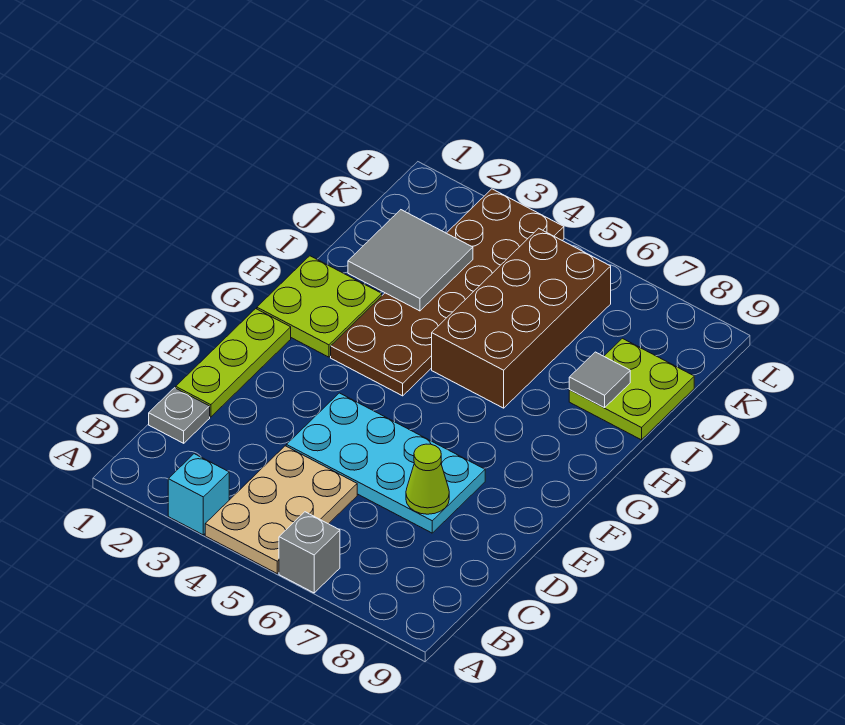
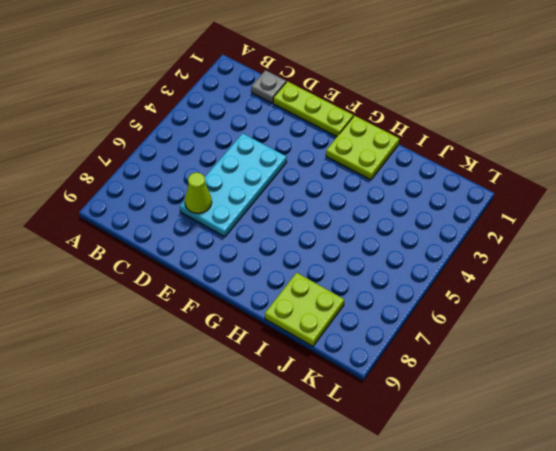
none -> cyan brick A3 level 1
none -> tan plate A4:C5 level 1
none -> grey brick A6 level 1

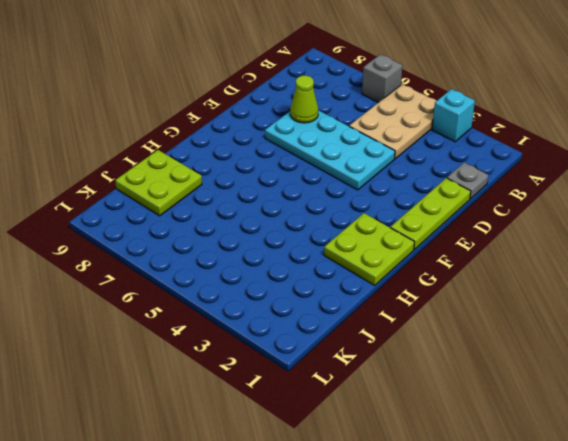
none -> brown plate G3:L4 level 1
none -> brown brick H5:K6 level 1
none -> grey tile I2:J3 level 2

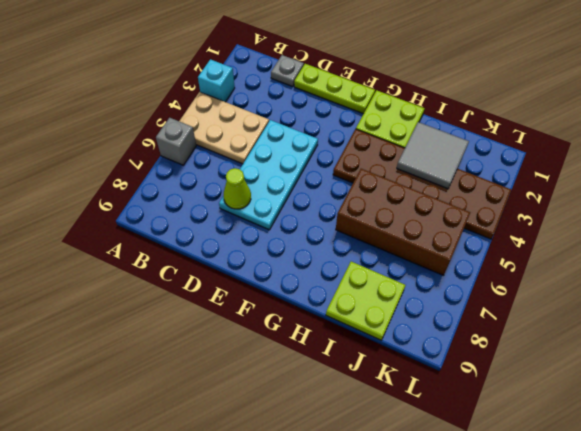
none -> grey tile I8 level 2

